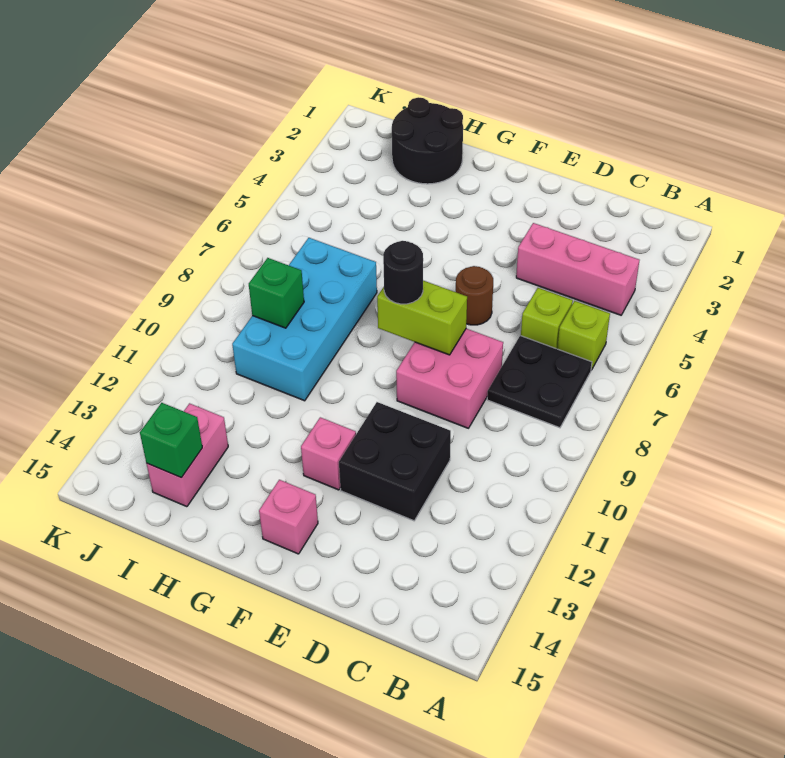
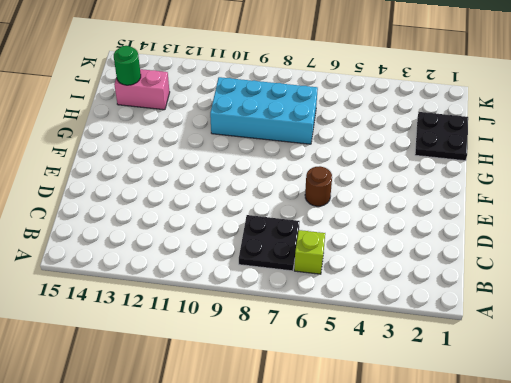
black plate H1:I2 level 1 -> black round brick H1:I2 level 1
green round brick I14 level 2 -> green brick I14 level 2
none -> pink brick B4:D4 level 1
none -> lime brick C6 level 1
none -> pink brick D8:E9 level 1

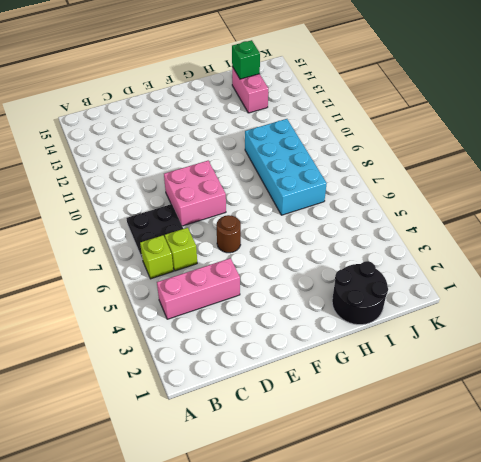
none -> black brick D11:E12 level 1
none -> pink brick F12 level 1
none -> pink brick F14 level 1

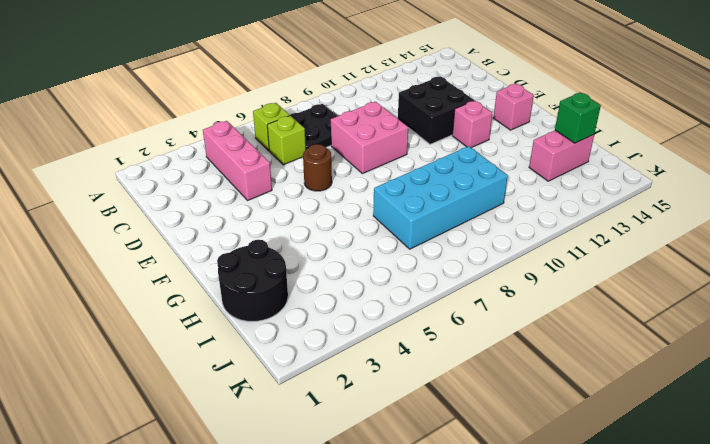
none -> lime brick E8:F8 level 2
none -> green brick I9 level 2
none -> black round brick F8 level 3

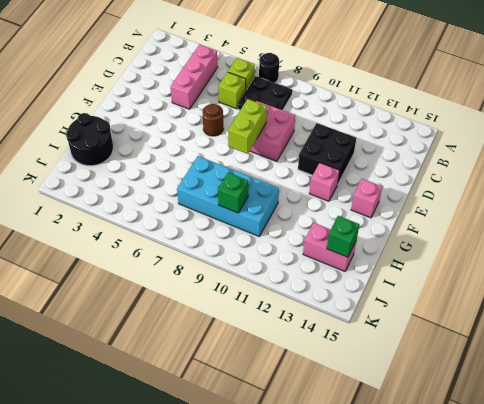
black round brick A7 level 1 -> black round brick F8 level 3

